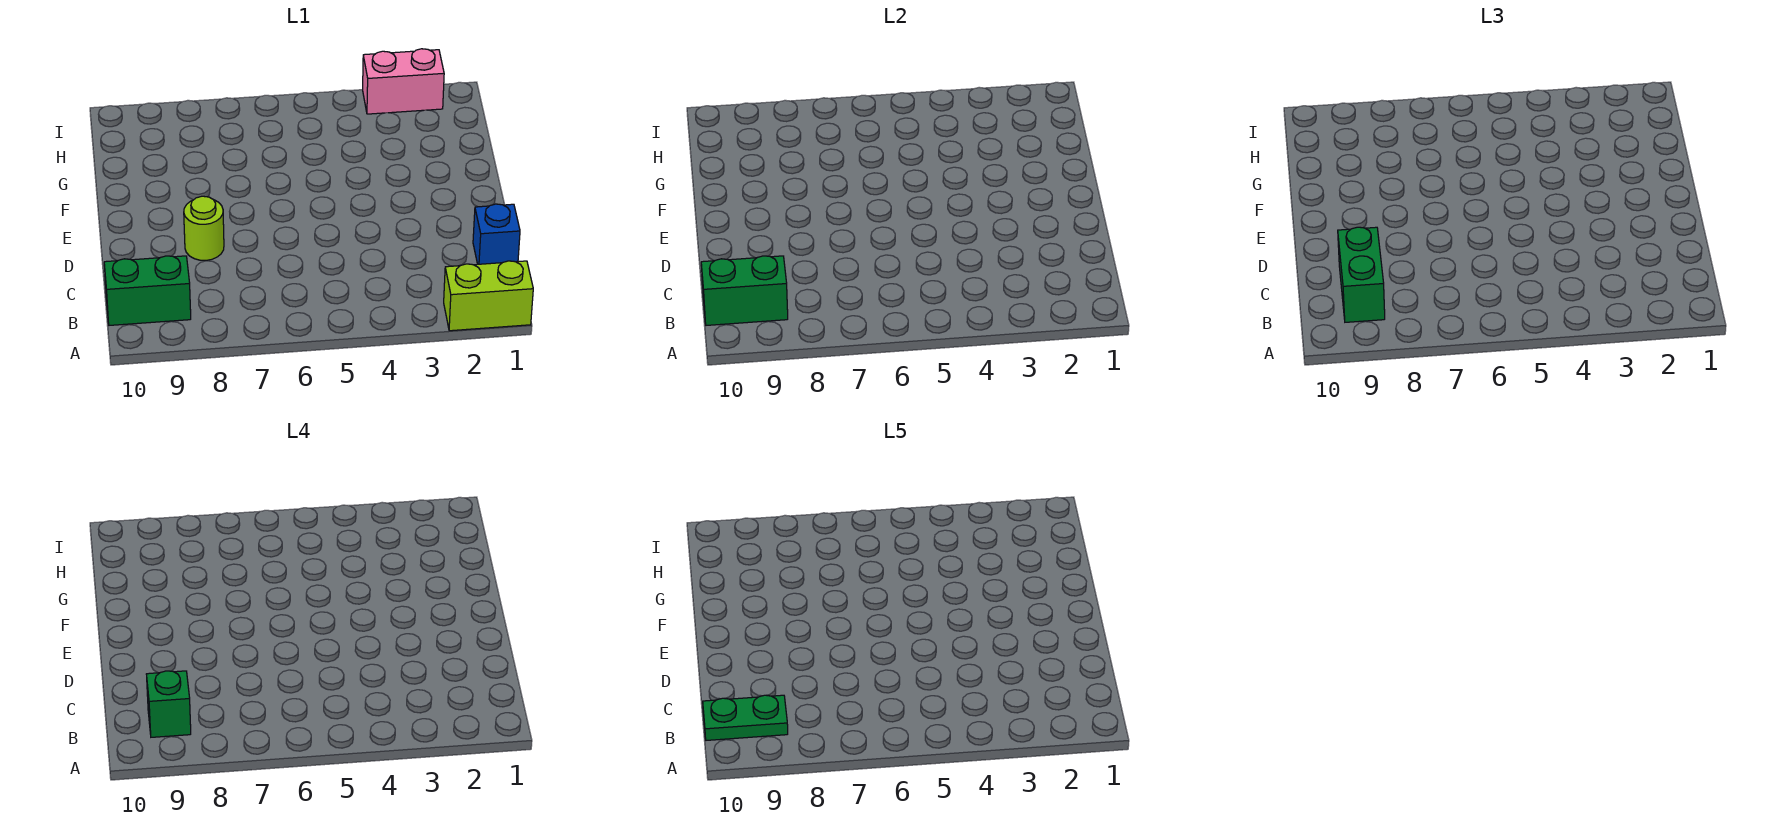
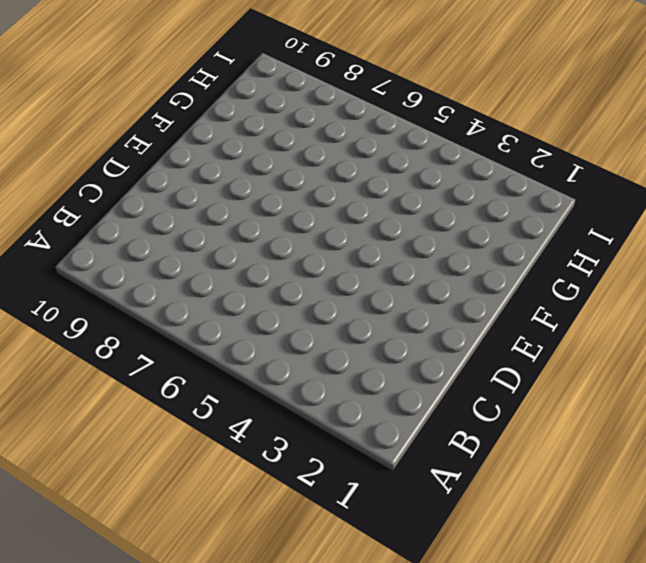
none -> lime brick A1:A2 level 1
none -> green brick B9:B10 level 1

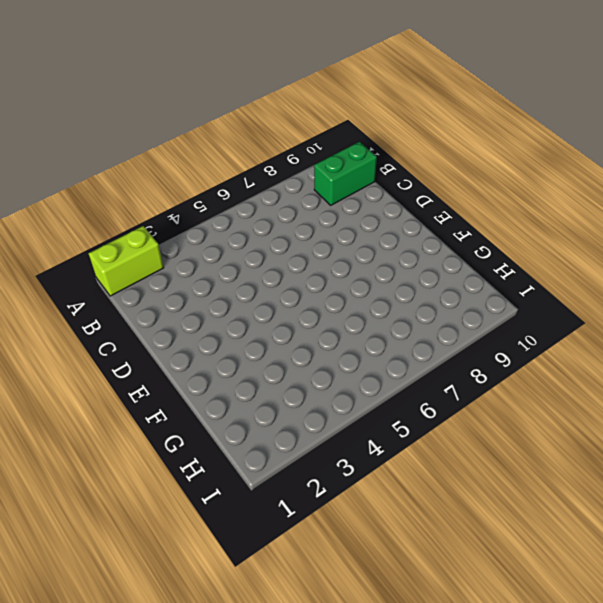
none -> blue brick C1 level 1
none -> lime round brick D8 level 1

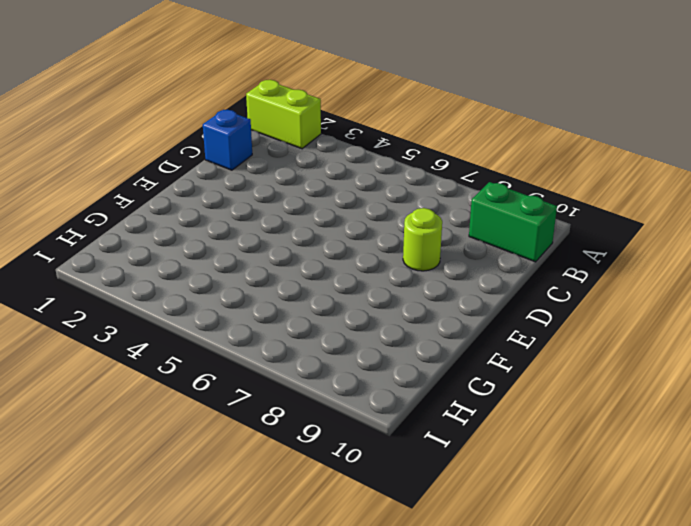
none -> pink brick I2:I3 level 1
none -> green brick B9:B10 level 2

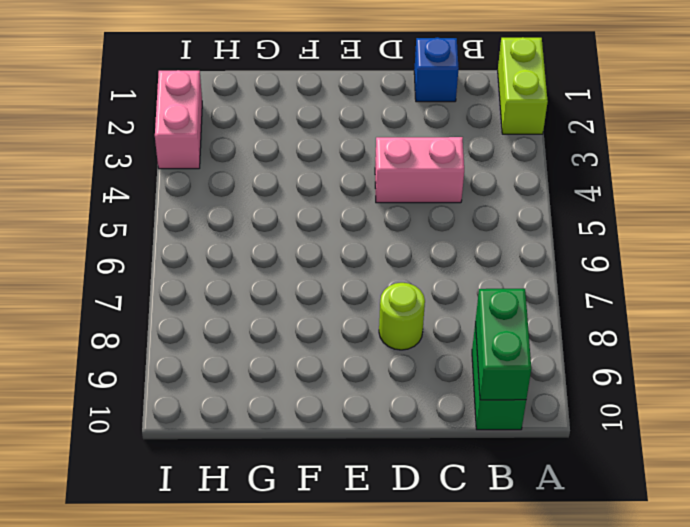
pink brick C4:D4 level 1 -> none
none -> green brick B9:C9 level 3
none -> green brick B9 level 4

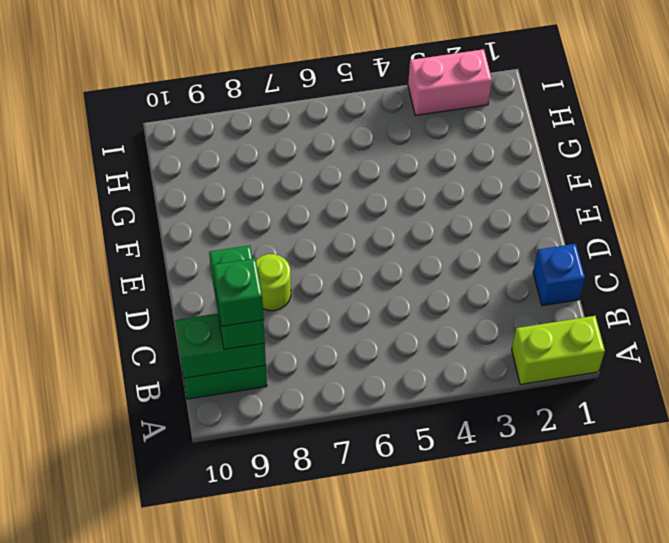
none -> green plate B9:B10 level 5

